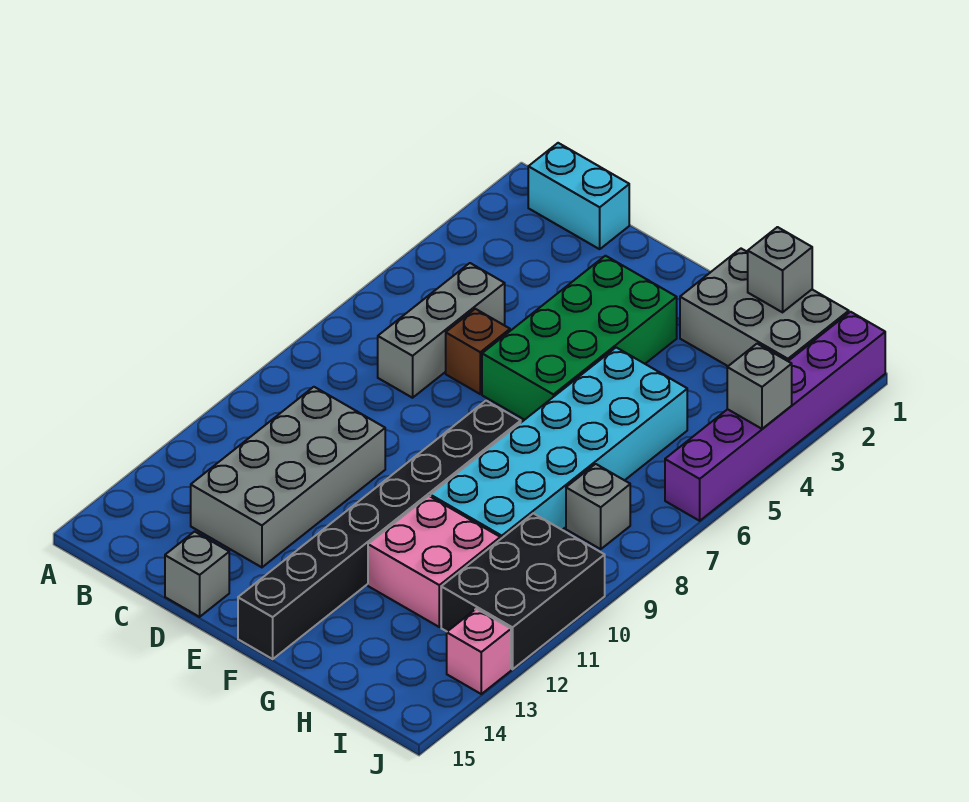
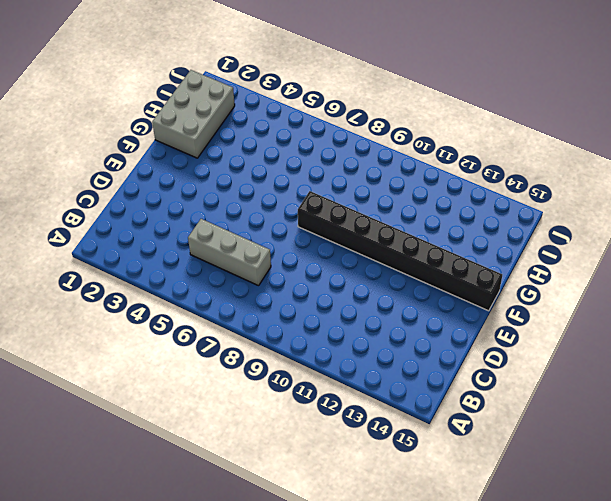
none -> cyan brick B1:C1 level 1
none -> grey brick C10:D13 level 1
none -> brown brick D6 level 1

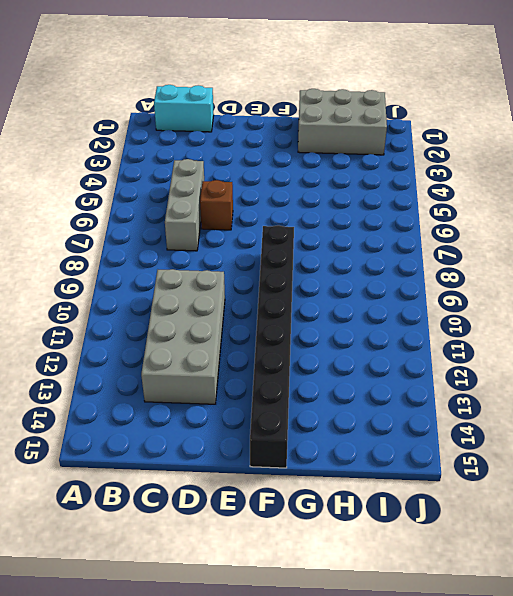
none -> grey brick D15 level 1
none -> green brick E3:F6 level 1
none -> cyan brick G5:H10 level 1

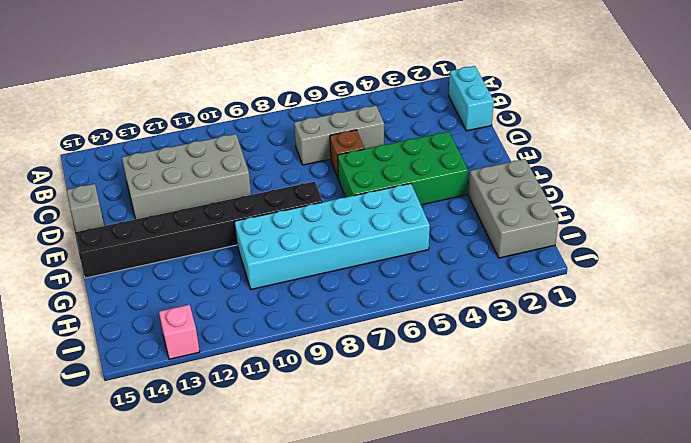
none -> pink brick G11:H12 level 1
none -> grey brick I8 level 1
none -> black brick I10:J12 level 1

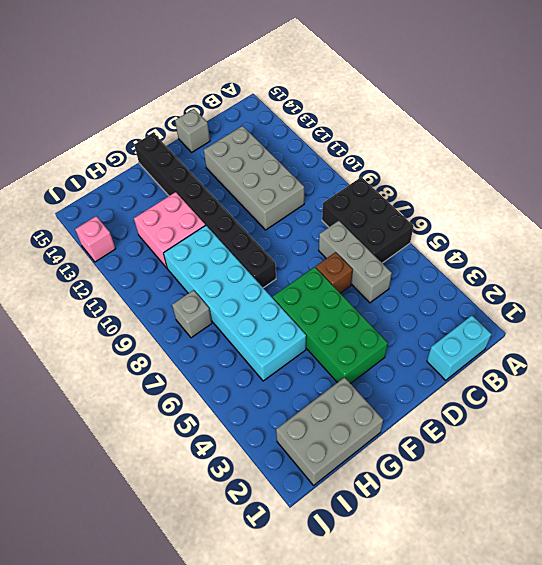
black brick A6:B8 level 1 -> black brick I10:J12 level 1
none -> purple brick J1:J6 level 1
none -> grey brick H1 level 2
none -> grey brick J4 level 2

